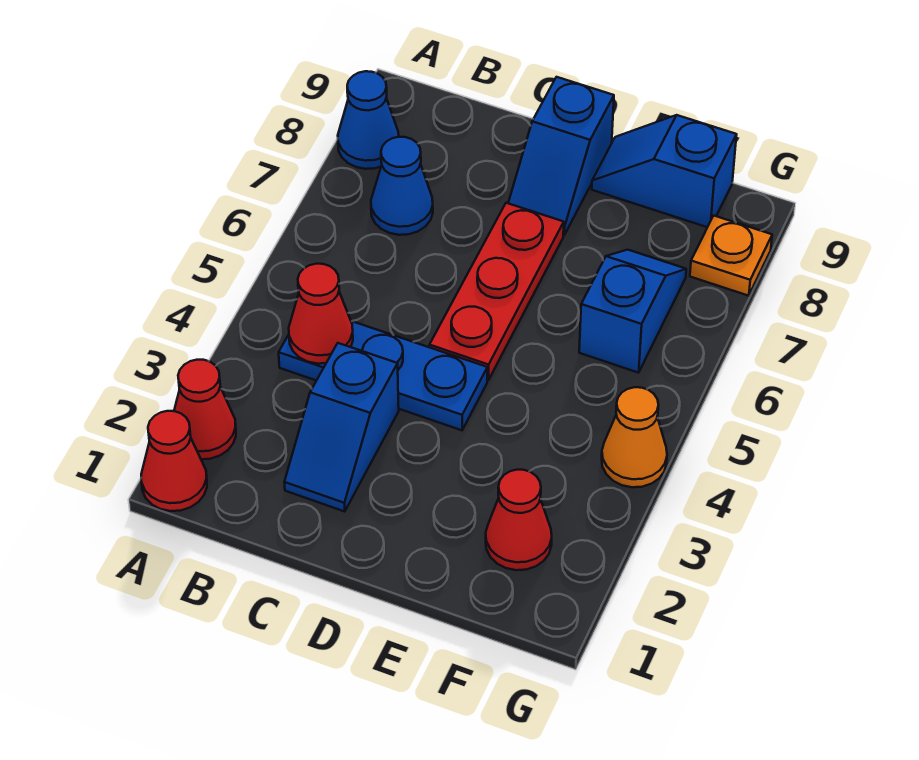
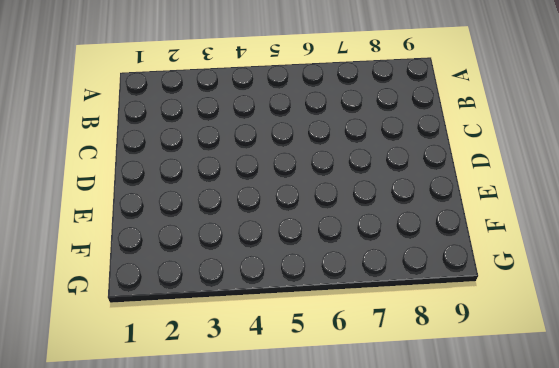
none -> red cone A1 level 1
none -> red cone A2 level 1
none -> blue cone A8 level 1

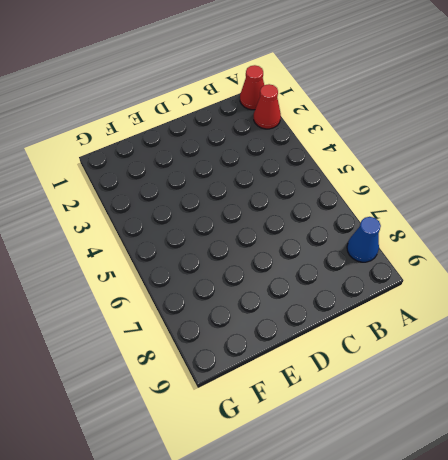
none -> blue plate B4:D4 level 1
none -> blue cone B7 level 1
none -> blue slope C2:C3 level 1 top 3

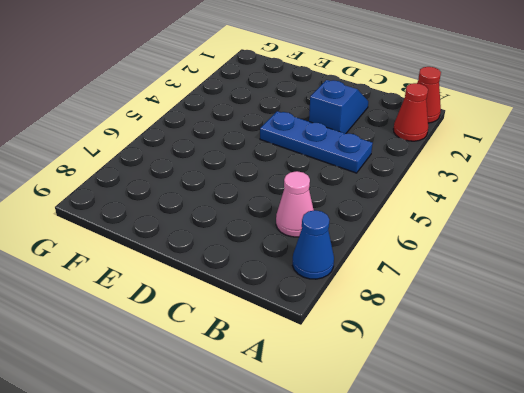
pink cone B7 level 1 -> blue cone B7 level 1
none -> red plate D5:D7 level 1
none -> blue slope D8:D9 level 1 top 9
none -> blue slope E9:F9 level 1 top F

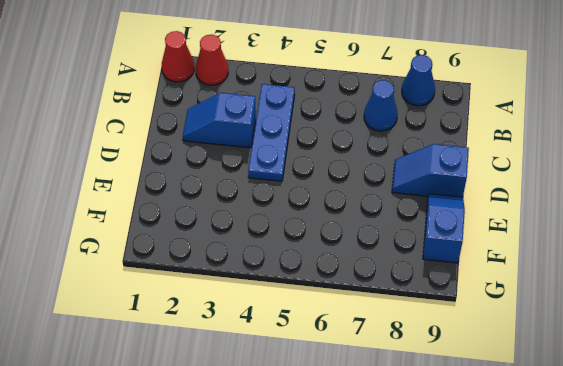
none -> red plate D5:D7 level 1
none -> red cone F2 level 1
none -> blue slope F6:F7 level 1 top 6

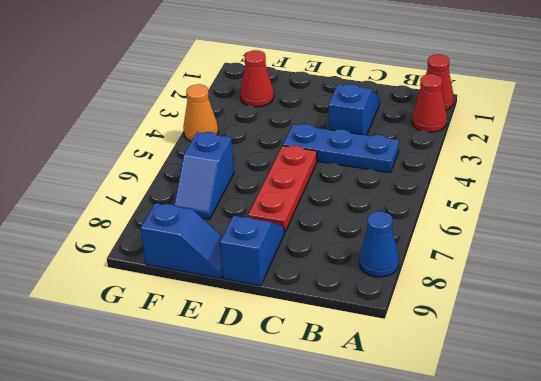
none -> blue cone B7 level 1
none -> orange plate G8 level 1
none -> red cone B4 level 2

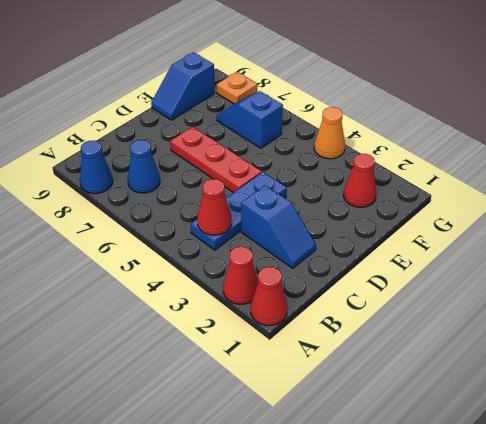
none -> blue slope D8:D9 level 1 top 9

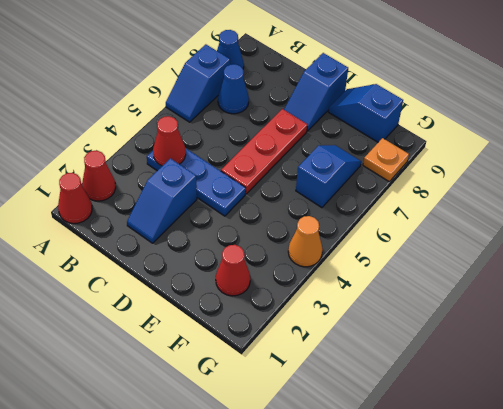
blue slope A6:A7 level 1 top 7 -> none

